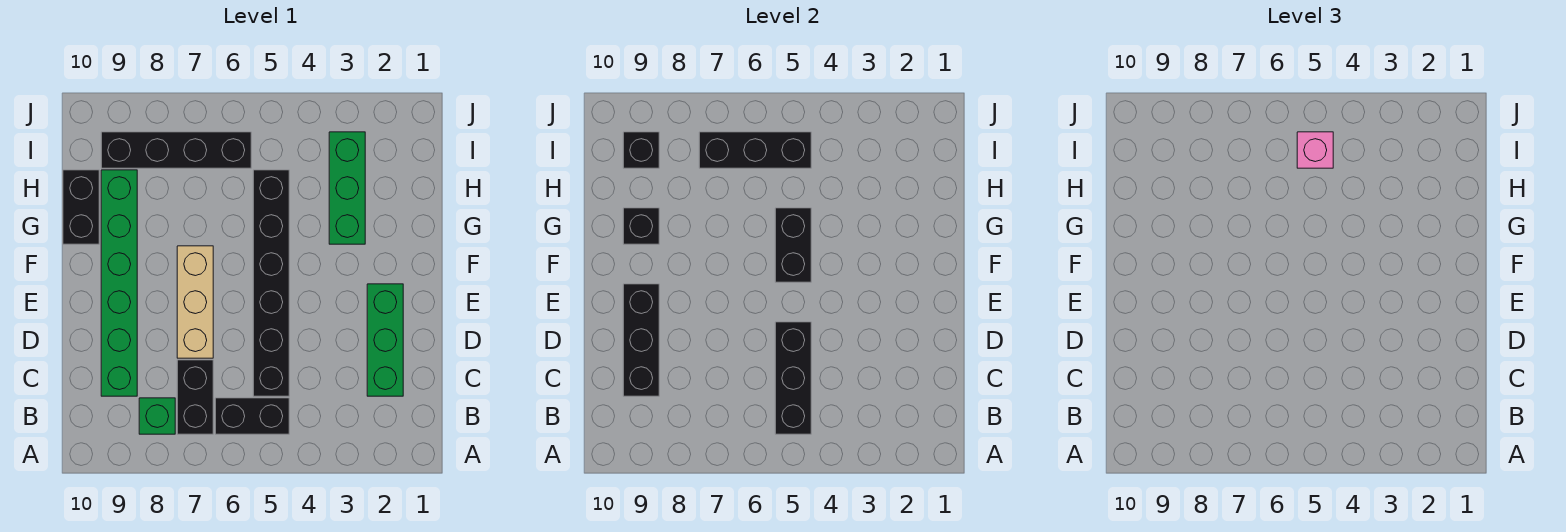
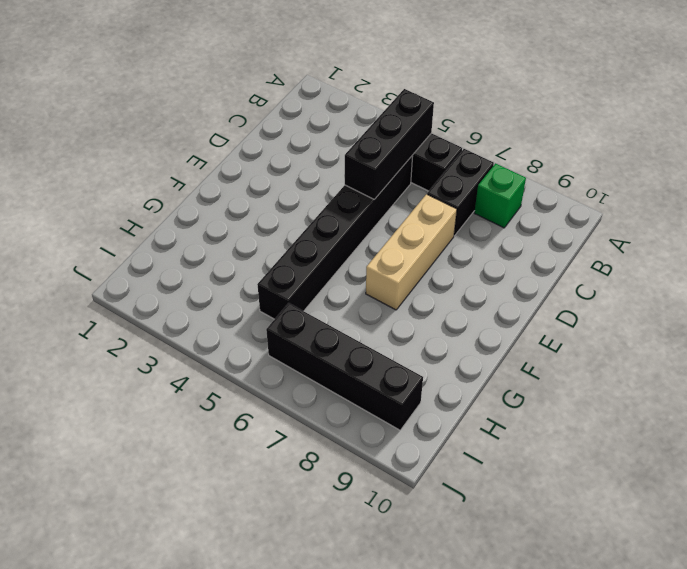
none -> green brick C2:E2 level 1
none -> green brick C9:H9 level 1
none -> green brick G3:I3 level 1

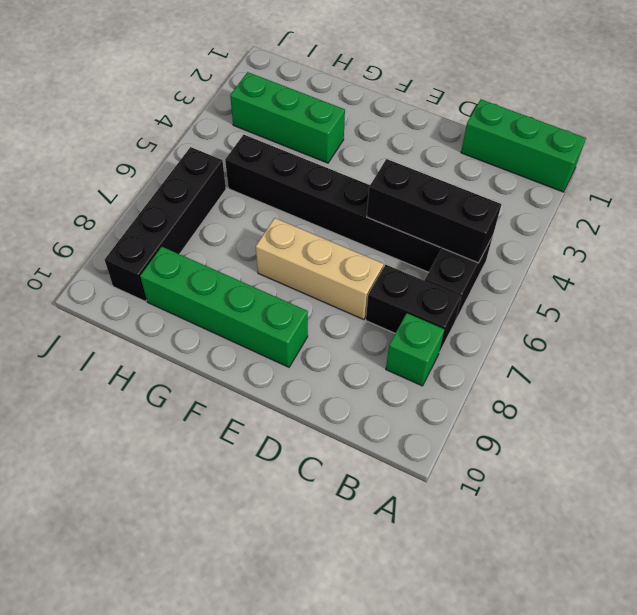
green brick A1:C1 level 1 -> green brick C2:E2 level 1
green brick E9:H9 level 1 -> green brick C9:H9 level 1
none -> black brick G10:H10 level 1
none -> black brick C9:E9 level 2
none -> black brick F5:G5 level 2

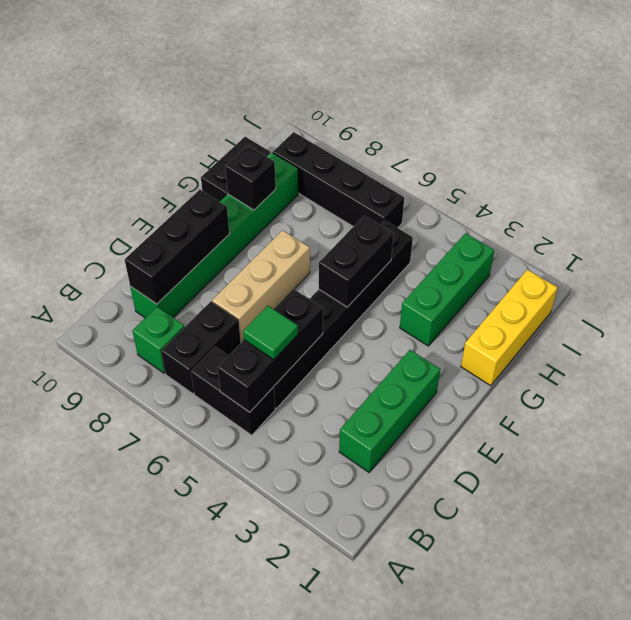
green tile C5 level 3 -> none
yellow brick G1:I1 level 1 -> none
none -> black brick I5:I7 level 2
none -> black brick I9 level 2
none -> pink brick I5 level 3

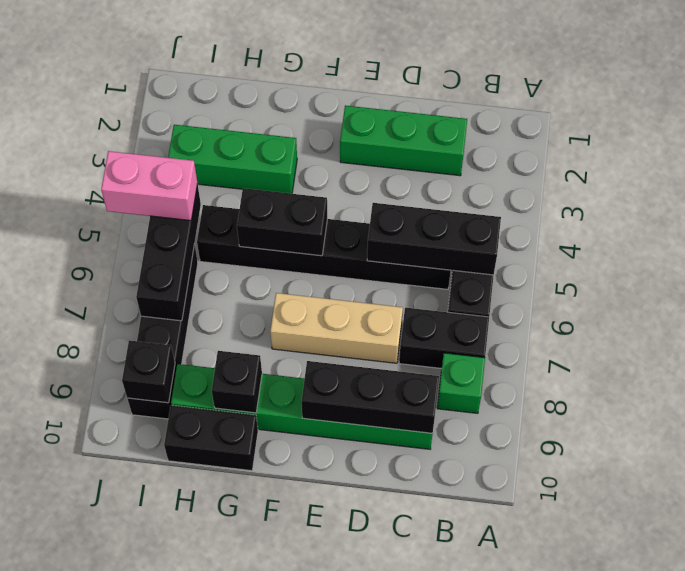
pink brick I5:J5 level 3 -> pink brick I5 level 3

